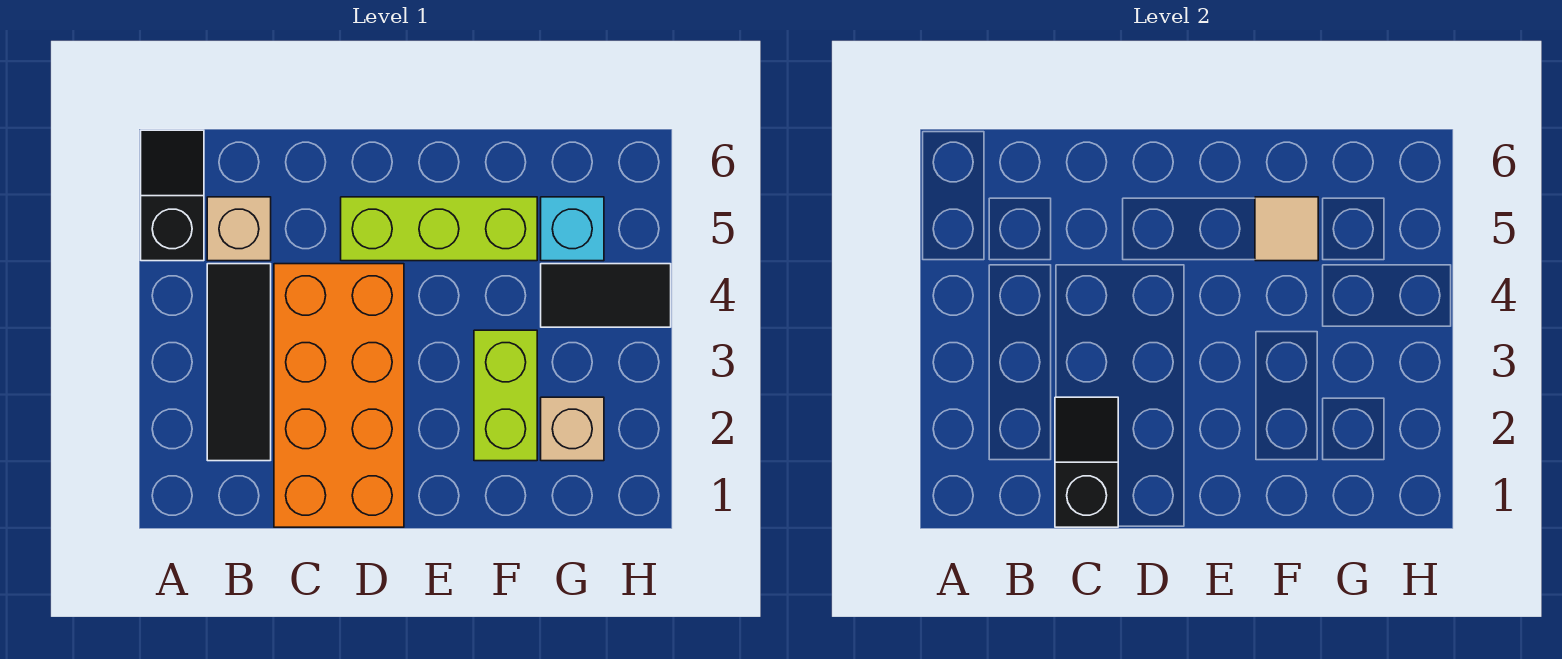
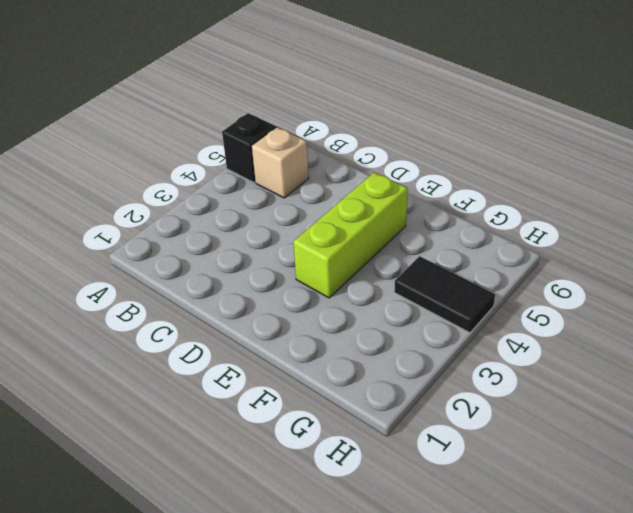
lime brick E3:E5 level 1 -> lime brick D5:F5 level 1
none -> black tile B2:B4 level 1
none -> orange brick C1:D4 level 1

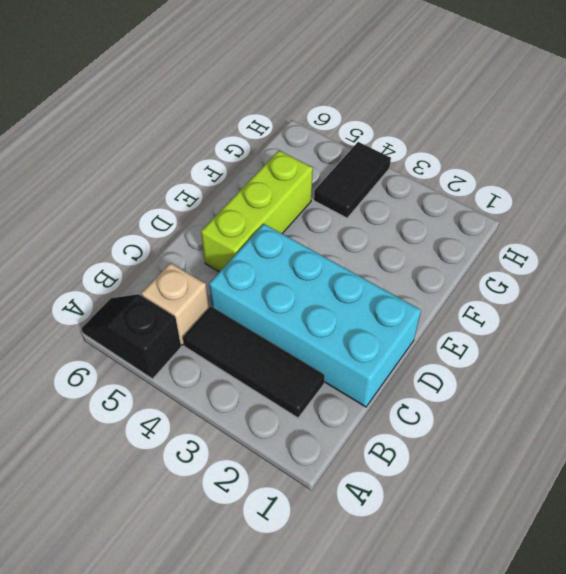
cyan brick C1:D4 level 1 -> orange brick C1:D4 level 1
none -> lime brick F2:F3 level 1
none -> tan brick G2 level 1

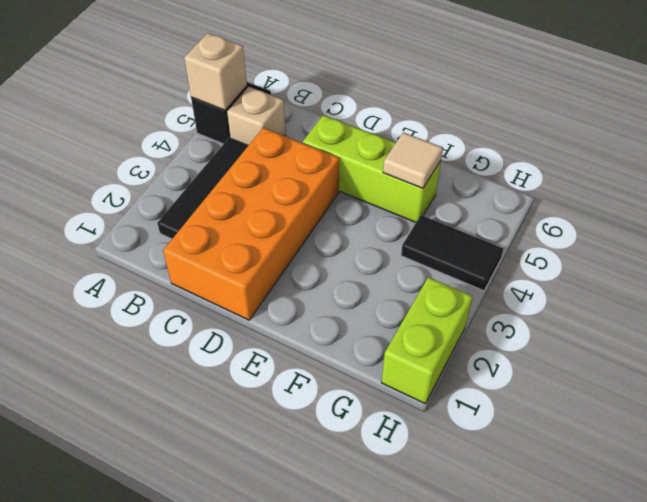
tan brick A5 level 2 -> tan brick G2 level 1
lime brick H1:H2 level 1 -> lime brick F2:F3 level 1
none -> cyan brick G5 level 1
none -> black slope C1:C2 level 2 top 1

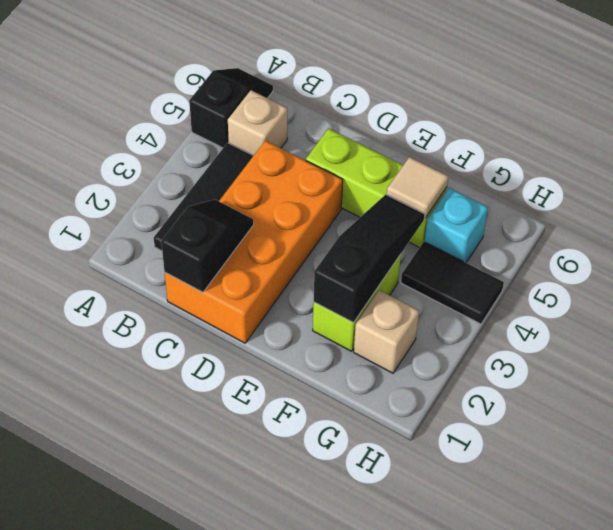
black slope F2:F4 level 2 top 2 -> none

